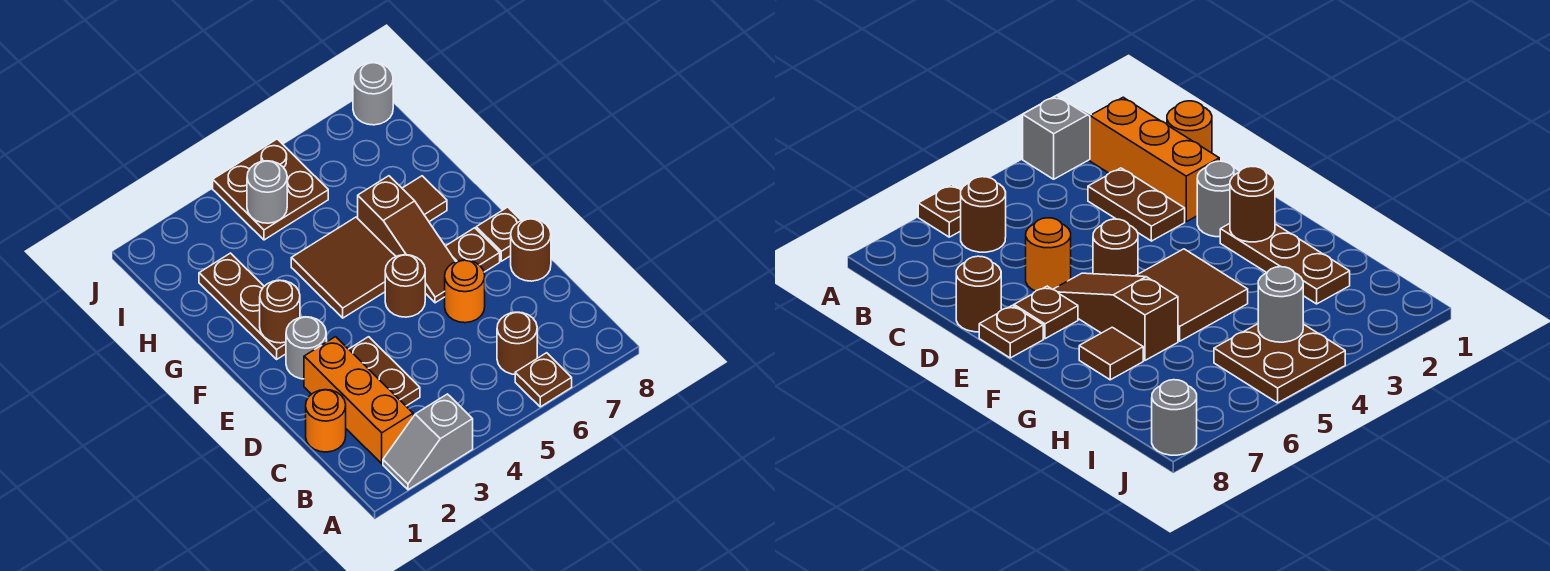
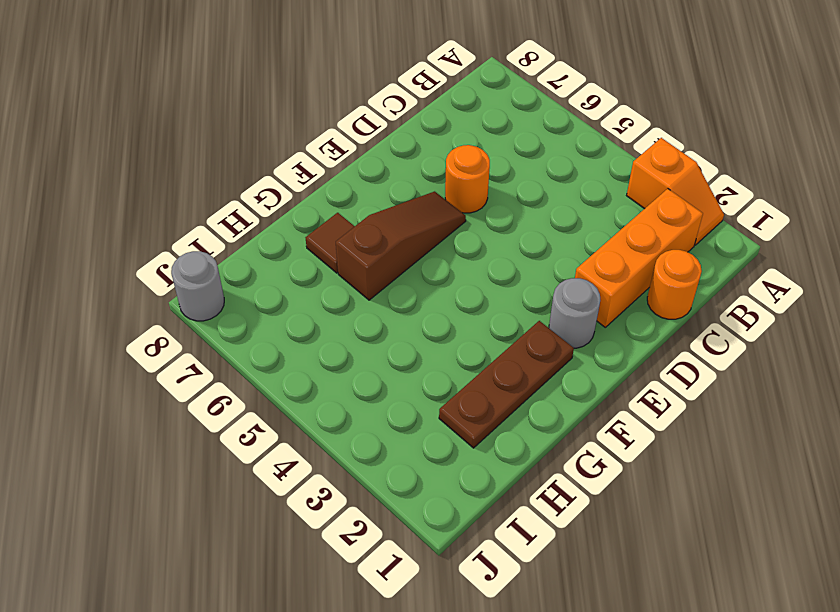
orange slope A2:A3 level 1 top 3 -> grey slope A2:A3 level 1 top 3
none -> brown plate A6 level 1
none -> brown round brick B6 level 1
none -> brown plate C3:D3 level 1

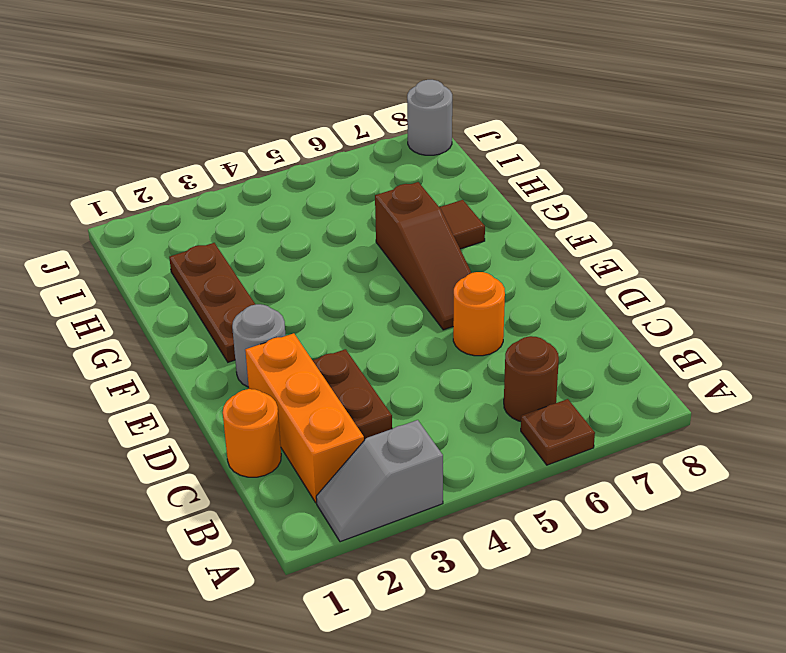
none -> brown round brick D8 level 1
none -> brown round brick E5 level 1
none -> brown plate E7 level 1

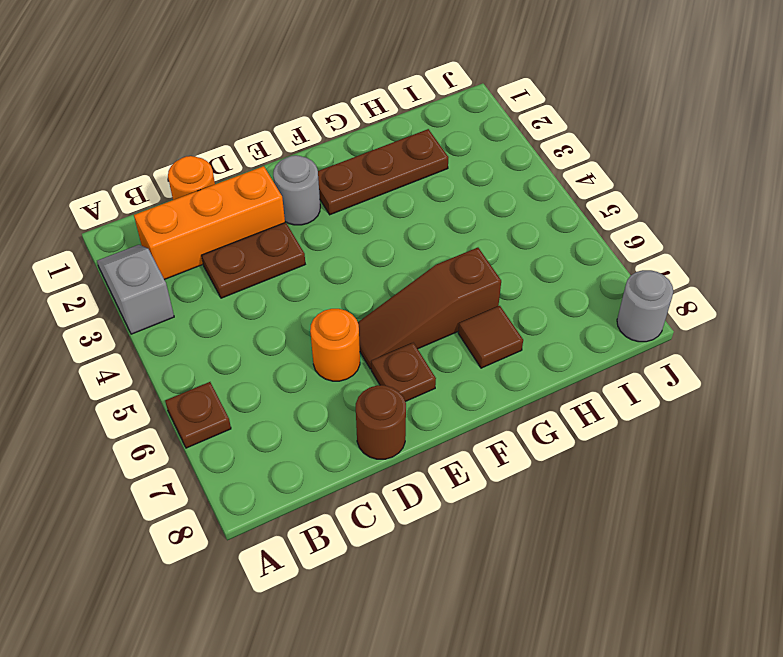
none -> brown round brick B6 level 1
none -> brown round brick E5 level 1
none -> brown plate E8 level 1

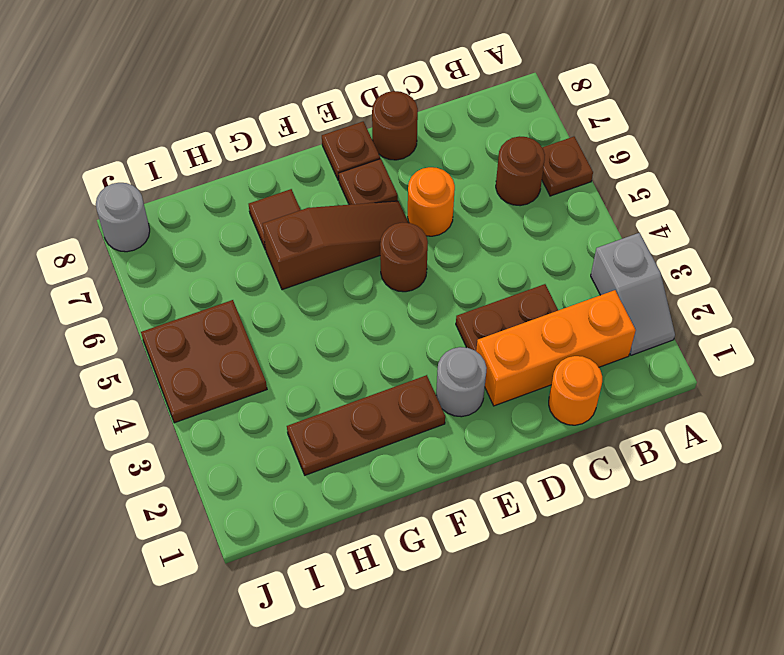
none -> brown tile F4:G5 level 1
none -> brown round brick F2 level 2
none -> grey round brick I4 level 2

